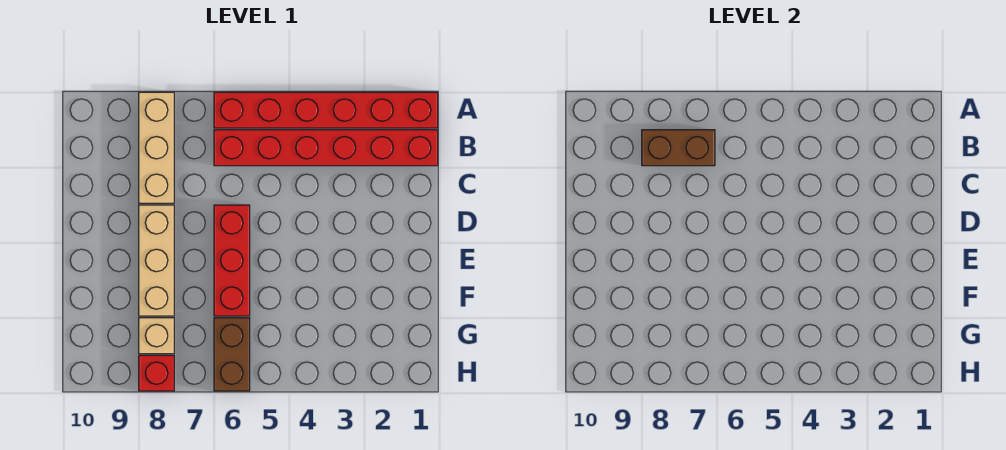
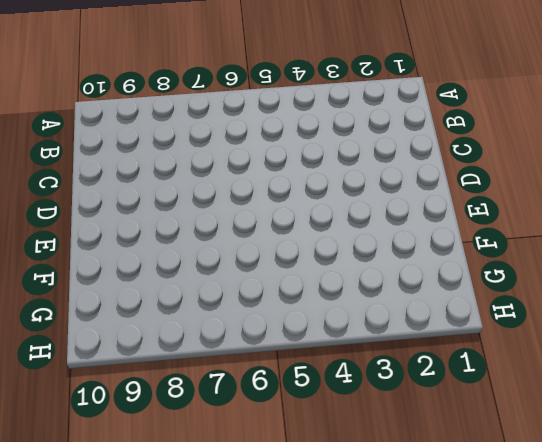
none -> red brick A1:A6 level 1
none -> tan brick A8:C8 level 1

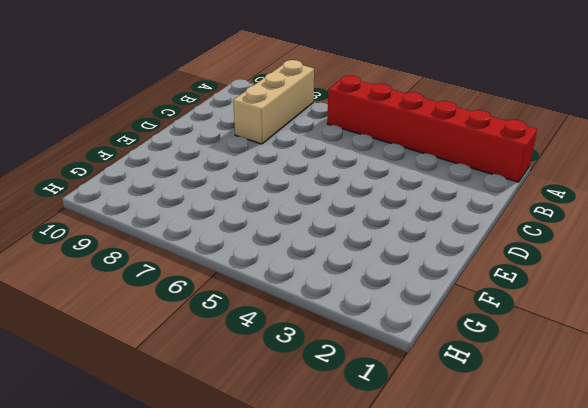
none -> red brick B1:B6 level 1
none -> red brick D6:F6 level 1

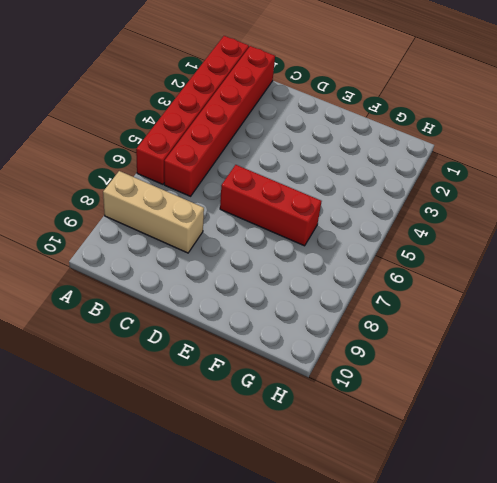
none -> tan brick D8:F8 level 1
none -> brown brick G6:H6 level 1

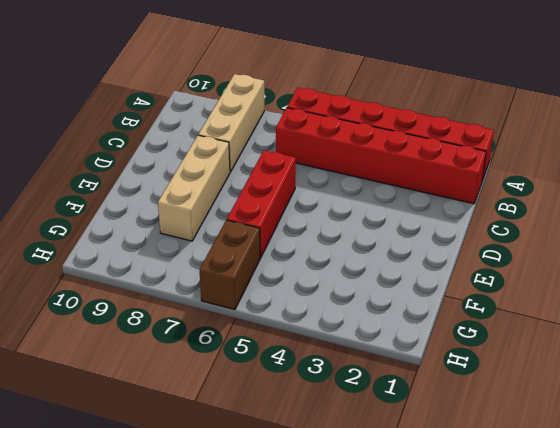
none -> tan brick G8 level 1
none -> red brick H8 level 1

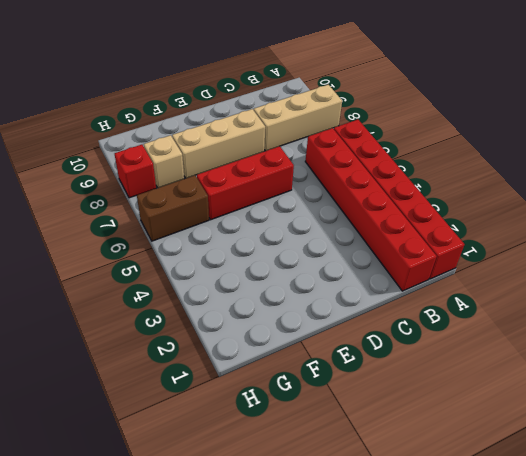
none -> brown brick B7:B8 level 2

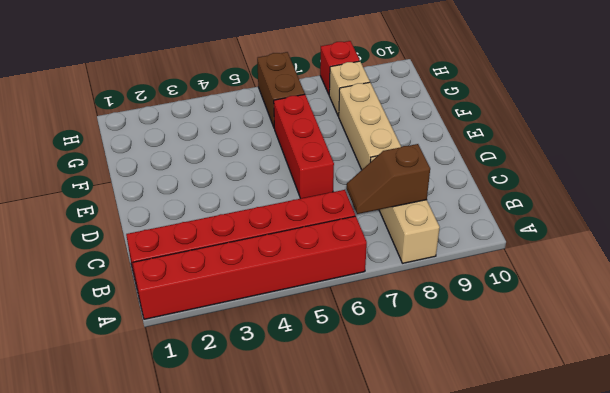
brown slope B7:B8 level 2 top 8 -> brown brick B7:B8 level 2

